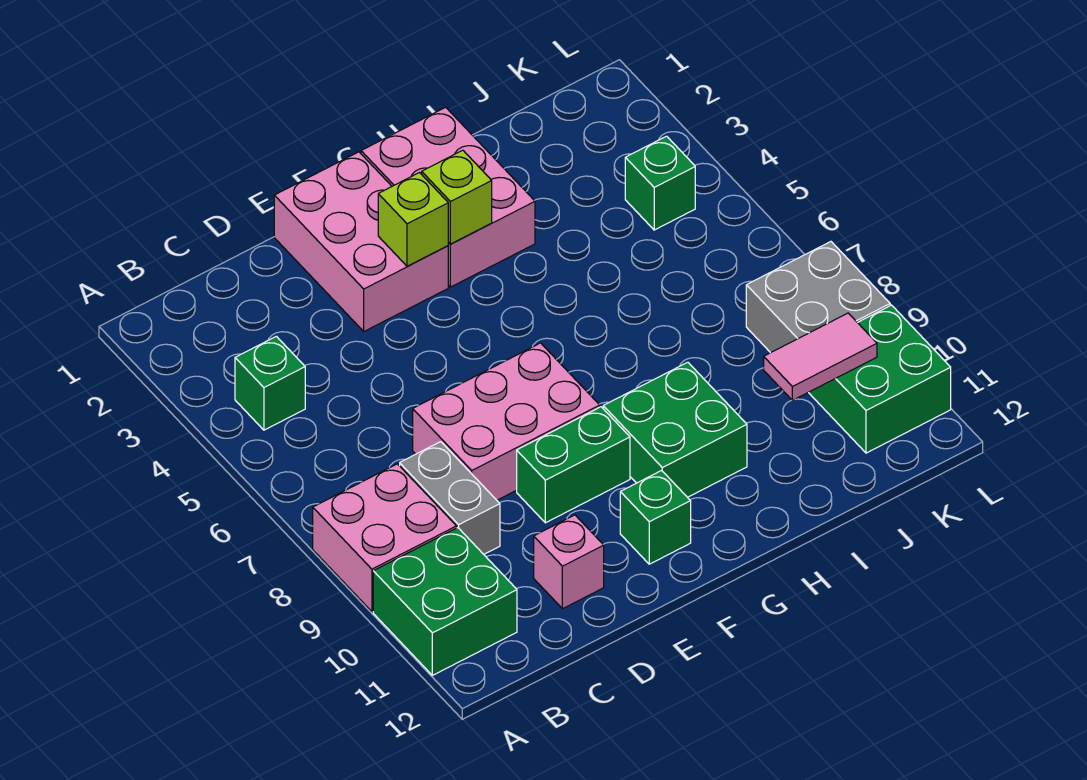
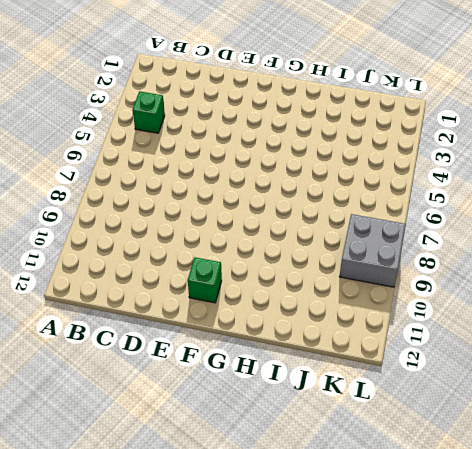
none -> pink brick A8:B9 level 1
none -> green brick A10:B11 level 1
none -> grey brick C8:C9 level 1

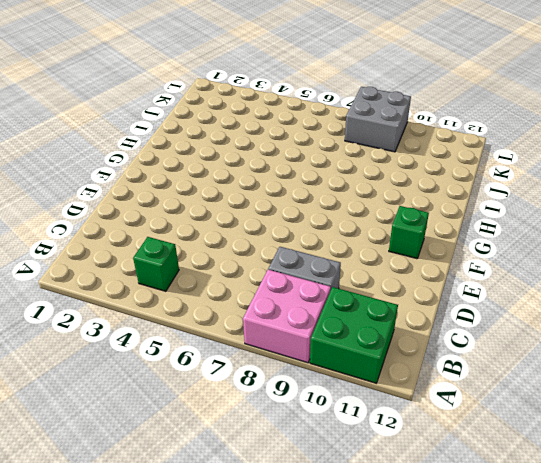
none -> pink brick D7:F8 level 1
none -> pink brick D11 level 1
none -> pink brick E1:F3 level 1

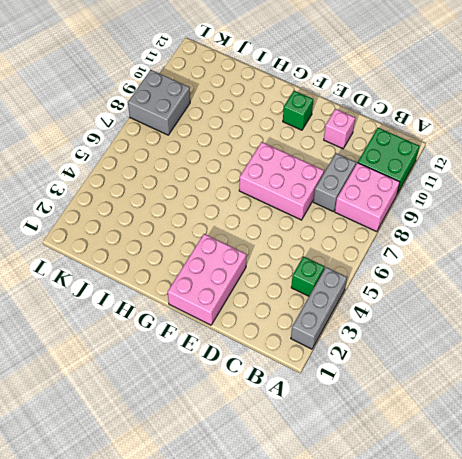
grey brick A2:A4 level 1 -> none
none -> green brick E9:F9 level 1
none -> pink brick G1:H3 level 1
none -> green brick G9:H10 level 1

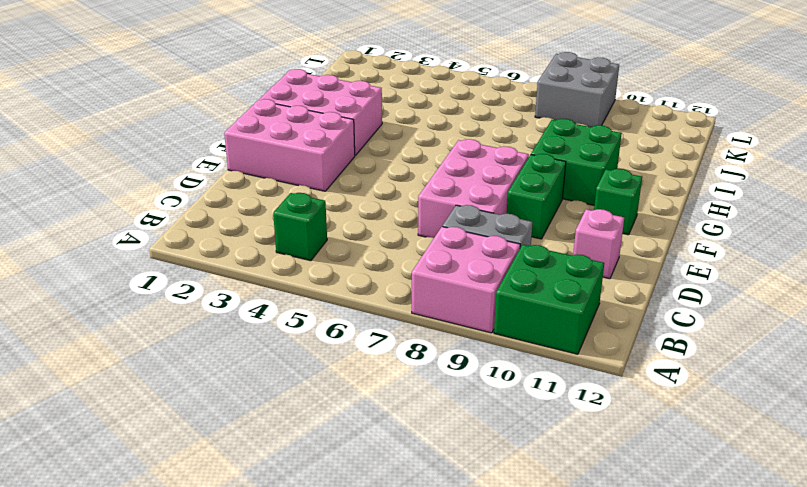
none -> green brick K4 level 1
none -> green brick K10:L11 level 1
none -> lime brick F3 level 2

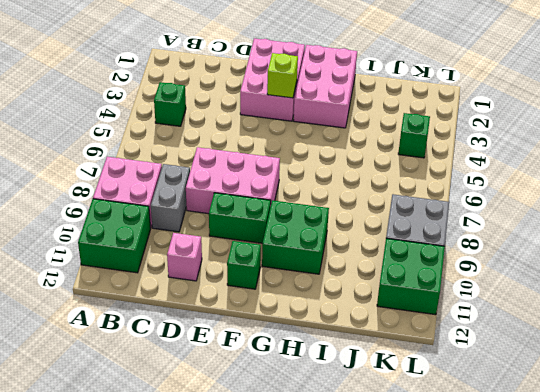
none -> lime brick G3 level 2
none -> pink tile J10:K10 level 2

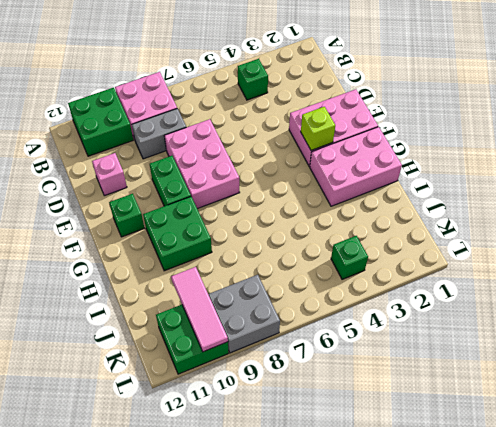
pink tile J10:L10 level 2 -> pink tile J10:K10 level 2
none -> lime brick G3 level 2

